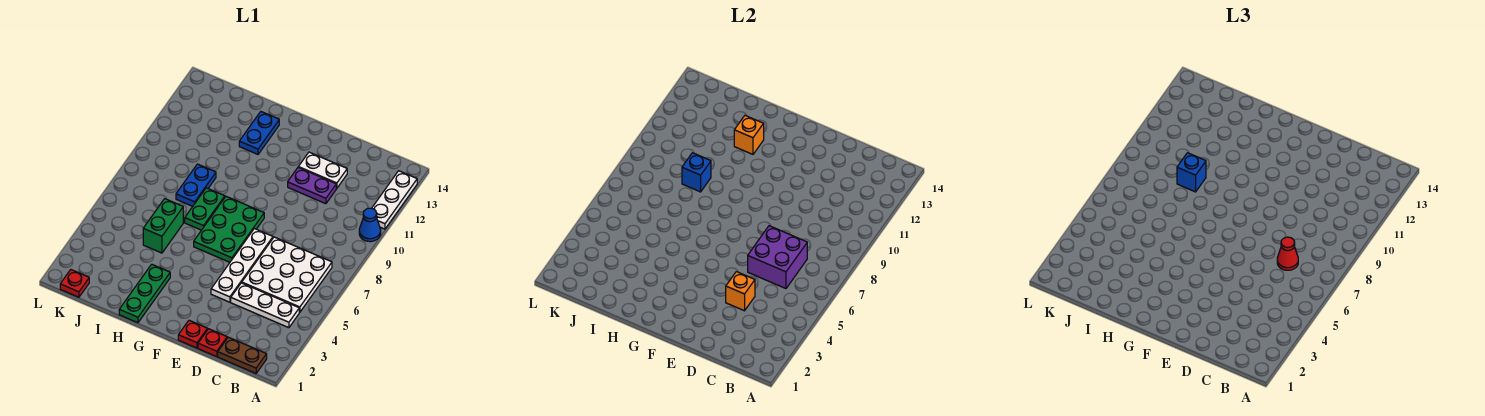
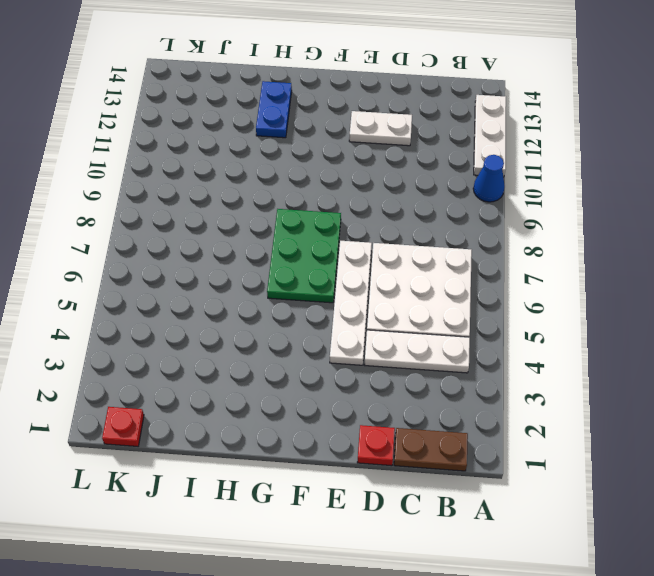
none -> purple plate D11:E11 level 1
none -> red plate E1 level 1
none -> green plate H1:H3 level 1

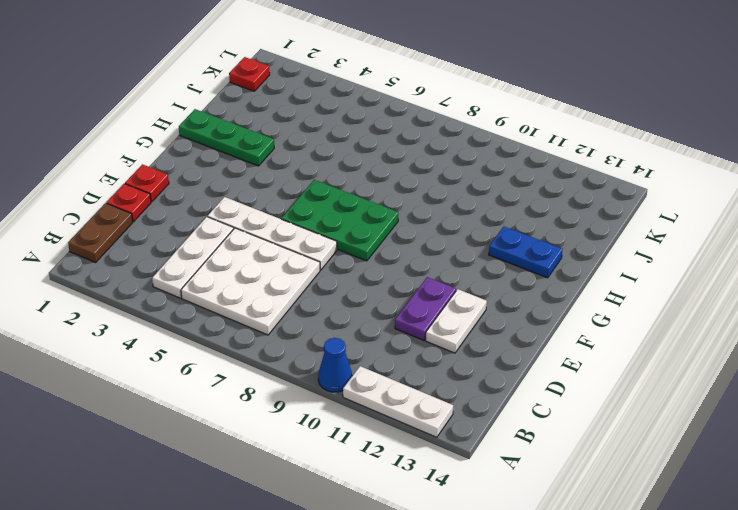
none -> green plate H7:H8 level 1
none -> green brick I5:I6 level 1
none -> blue plate I8:I9 level 1

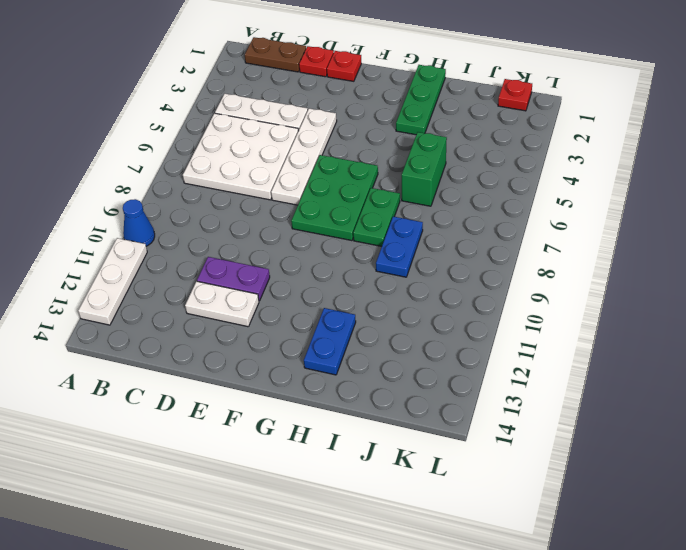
none -> purple brick C6:D7 level 2
none -> orange brick D4 level 2
none -> orange brick H12 level 2

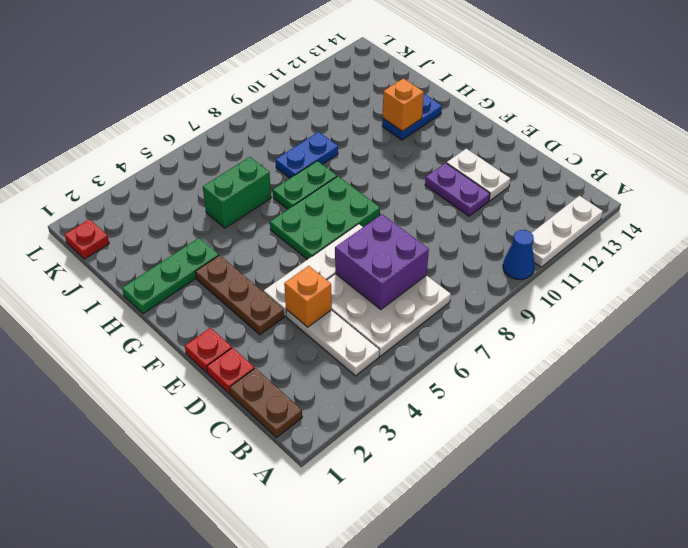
brown plate E3:G3 level 1 -> none
none -> blue brick I9 level 2
none -> red cone C7 level 3
none -> blue brick I9 level 3

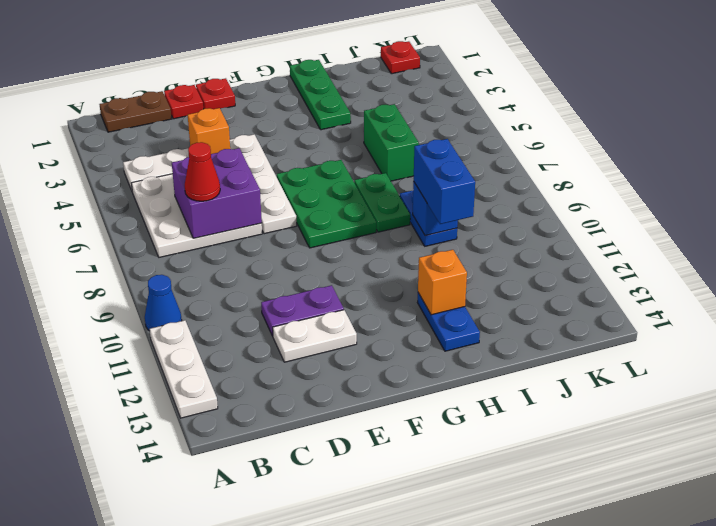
blue brick I9:I10 level 3 -> blue brick I9 level 3

